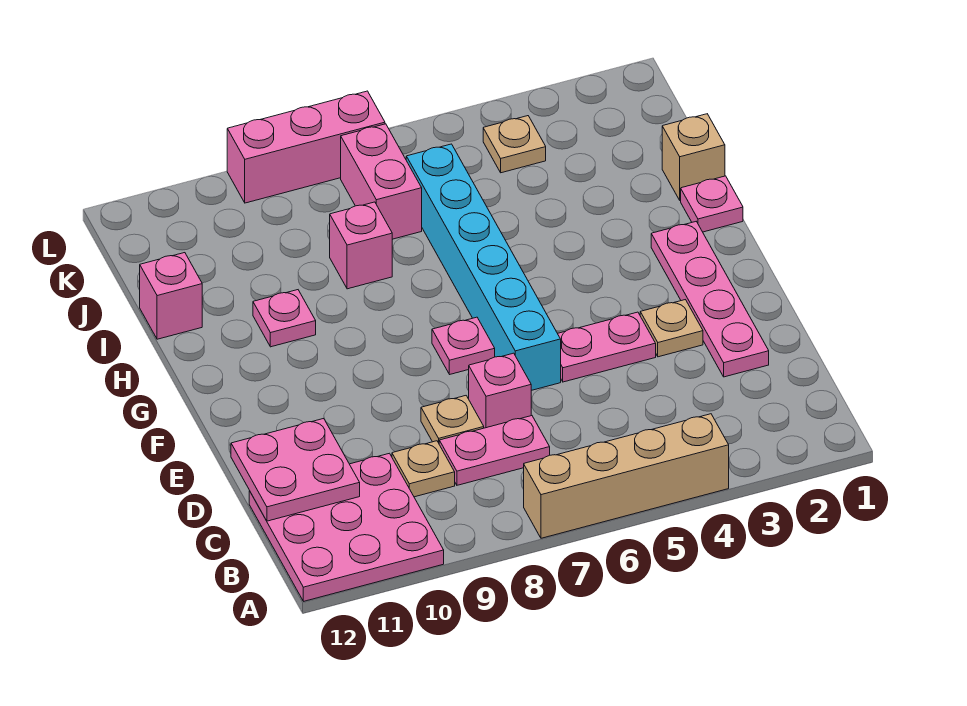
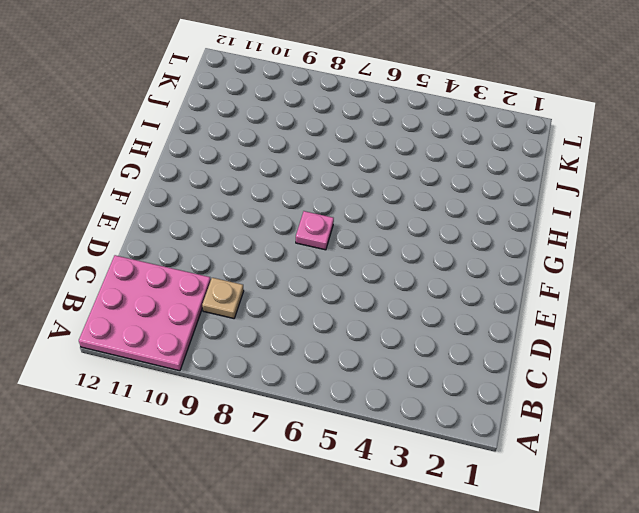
none -> tan brick A4:A7 level 1
none -> pink plate C7:C8 level 1
none -> pink plate D2:G2 level 1

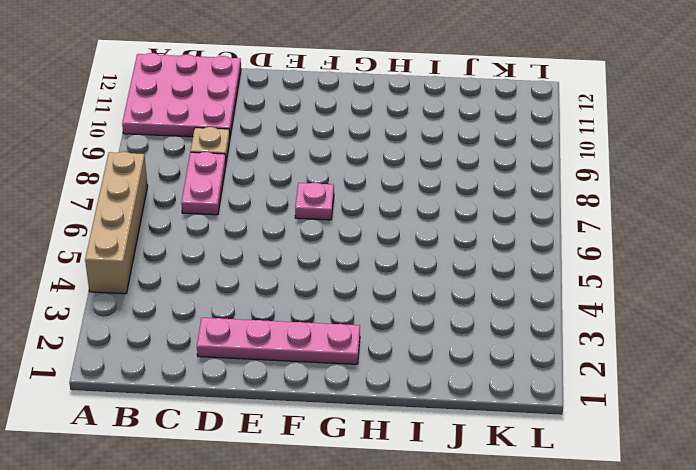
none -> pink brick D7 level 1
none -> tan plate D8 level 1
none -> tan plate E3 level 1

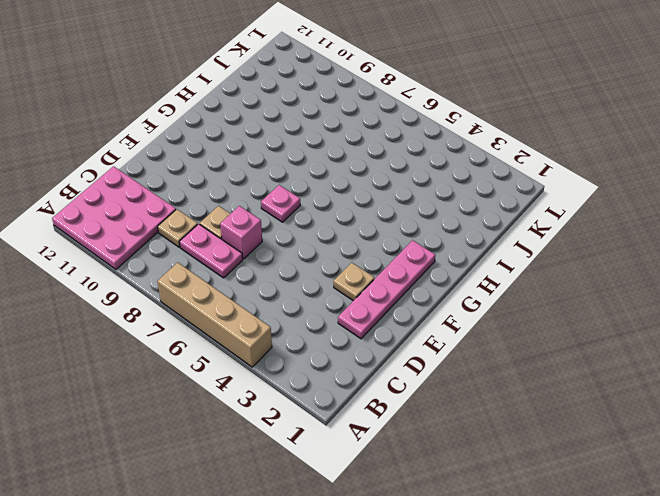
none -> pink plate E4:E5 level 1
none -> cyan brick E6:J6 level 1
none -> pink plate H1 level 1

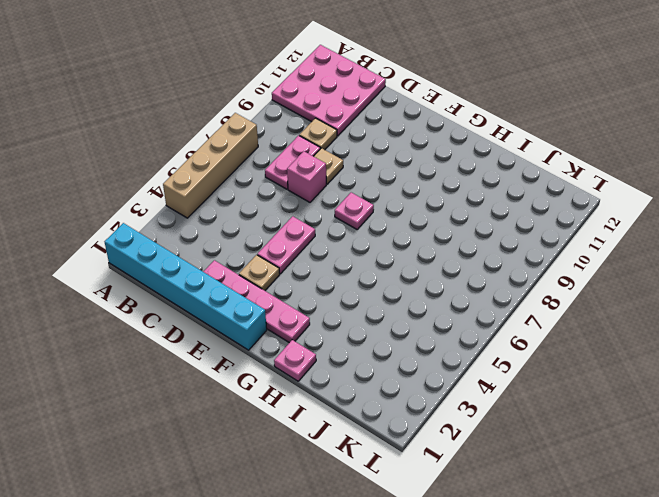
cyan brick A1:F1 level 1 -> cyan brick E6:J6 level 1
none -> pink plate H10 level 1
none -> tan brick I1 level 1
none -> pink brick I8 level 1

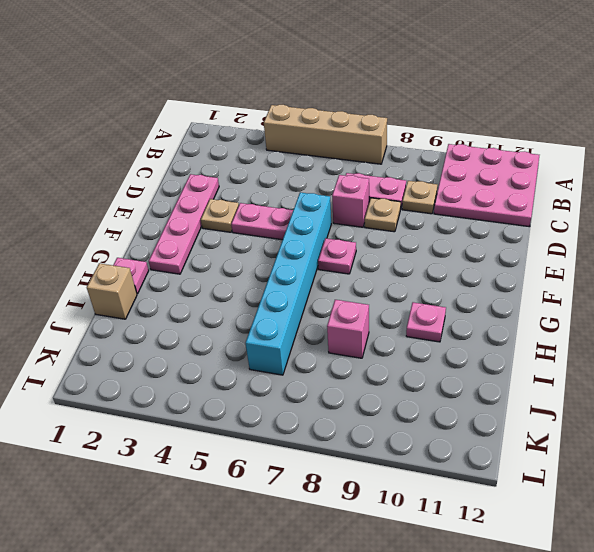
none -> pink brick I12 level 1
none -> pink brick J7:K7 level 1
none -> tan plate K4 level 1

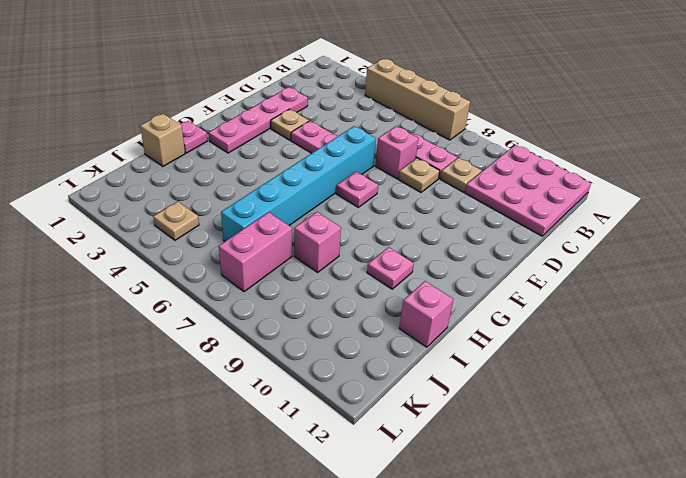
none -> pink brick L7:L9 level 1
none -> pink plate C11:D12 level 2

